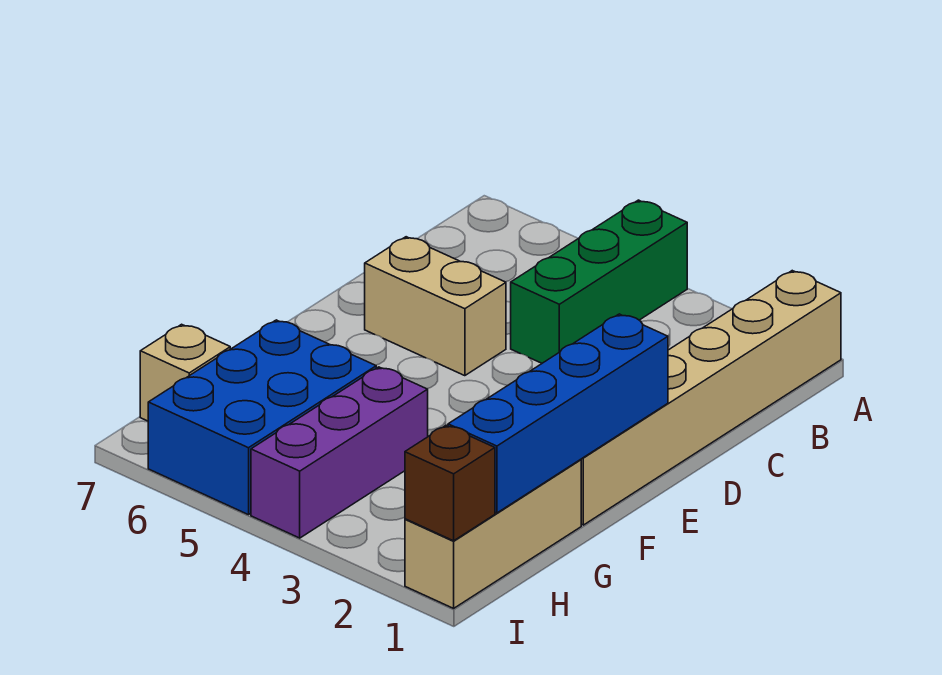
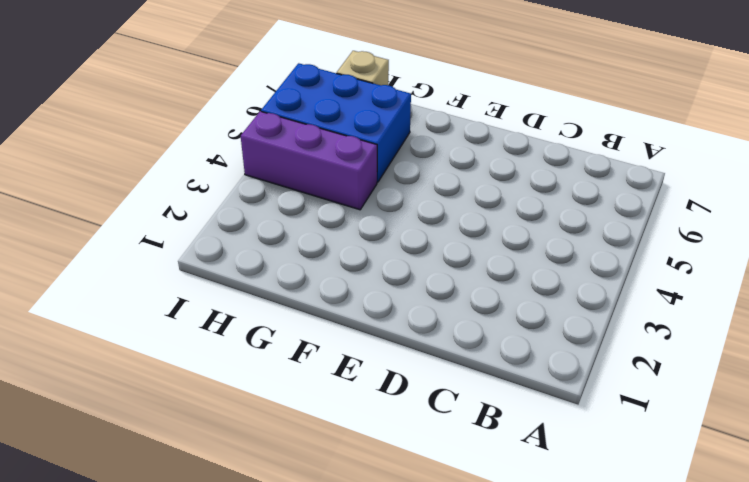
none -> tan brick A1:F1 level 1
none -> green brick A4:C4 level 1

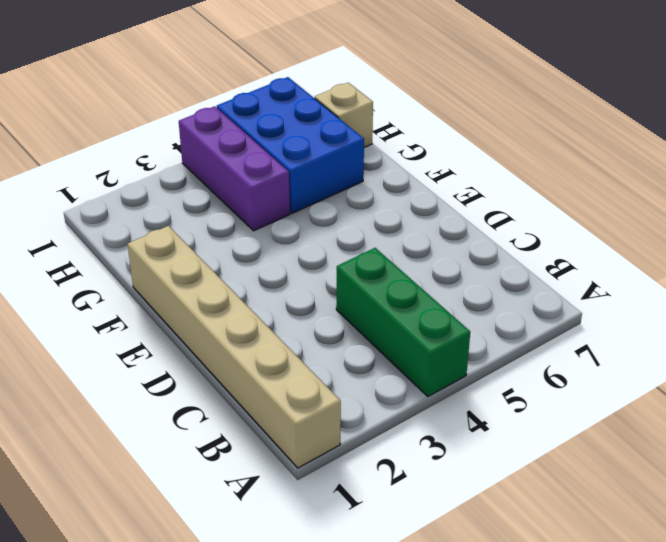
none -> tan brick D5:D6 level 1
none -> tan brick G1:I1 level 1

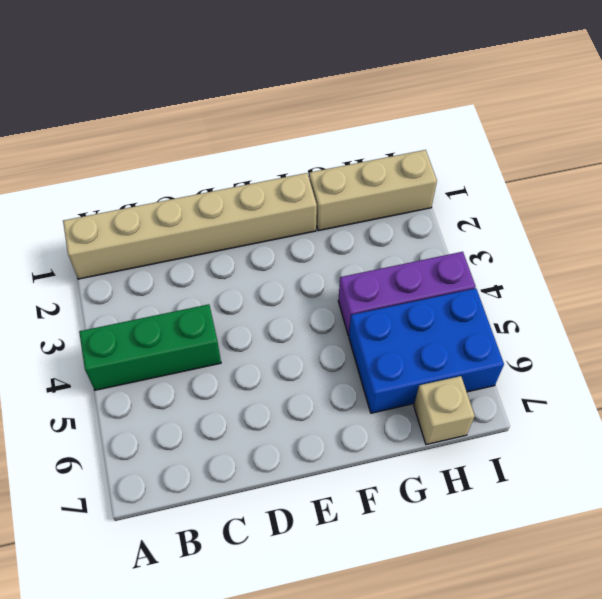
none -> tan brick D5:D6 level 1
none -> blue brick E1:H1 level 2

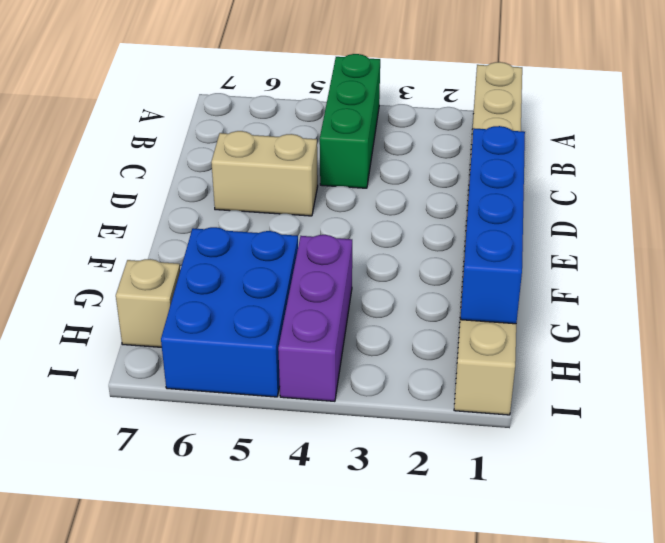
none -> brown brick I1 level 2

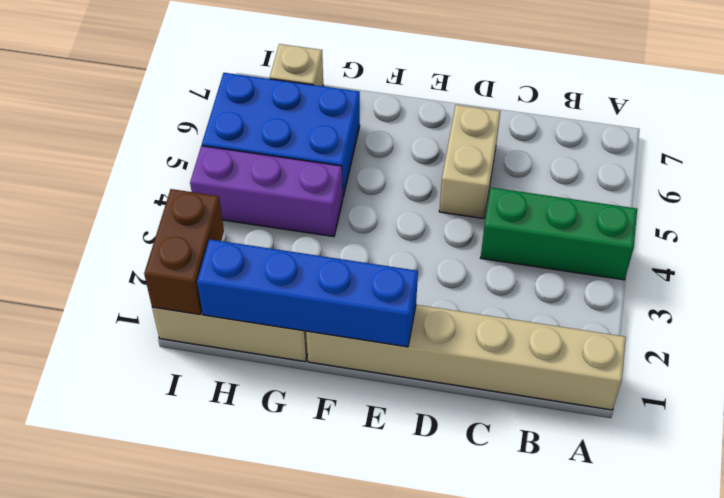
brown brick I1:I2 level 2 -> brown brick I1 level 2

